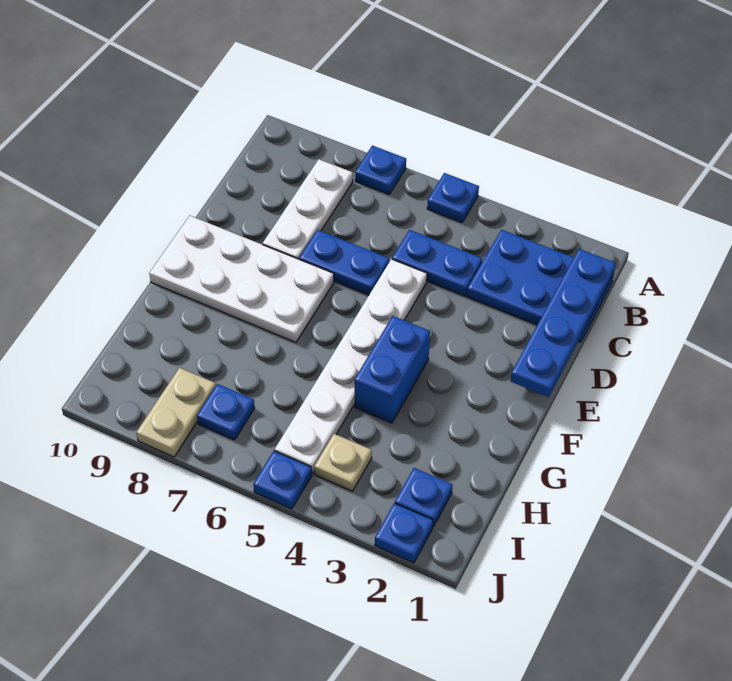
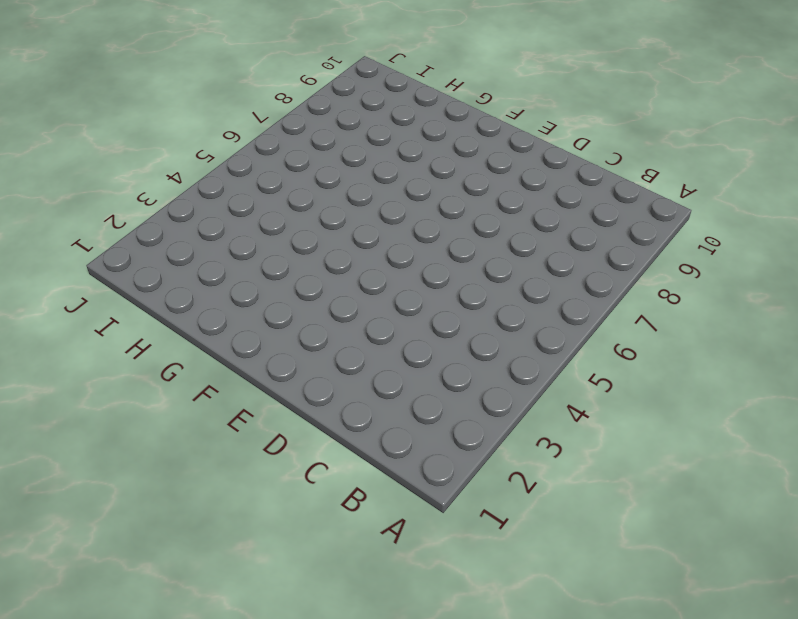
none -> blue plate A5 level 1
none -> blue plate A7 level 1
none -> blue plate B1:C3 level 1

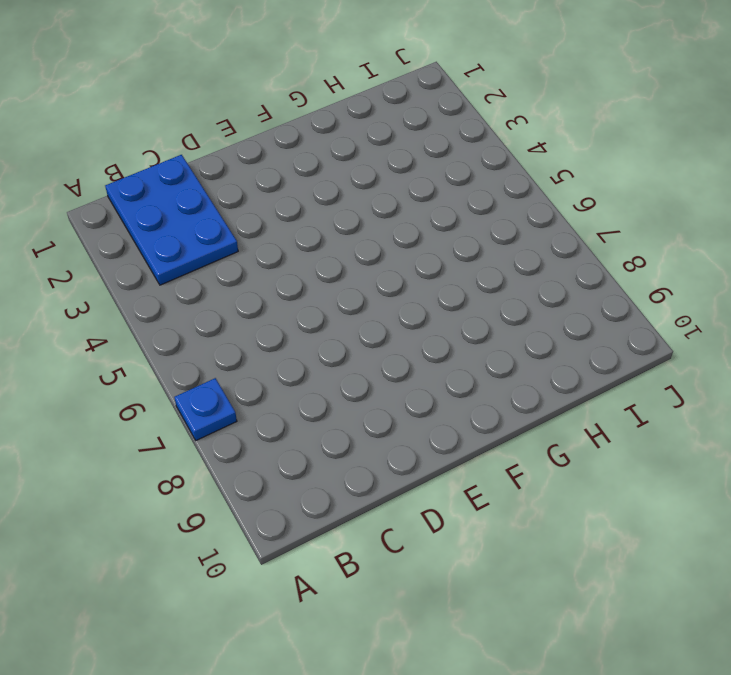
none -> blue plate A5 level 1
none -> white plate B8:D8 level 1
none -> blue plate C4:C5 level 1

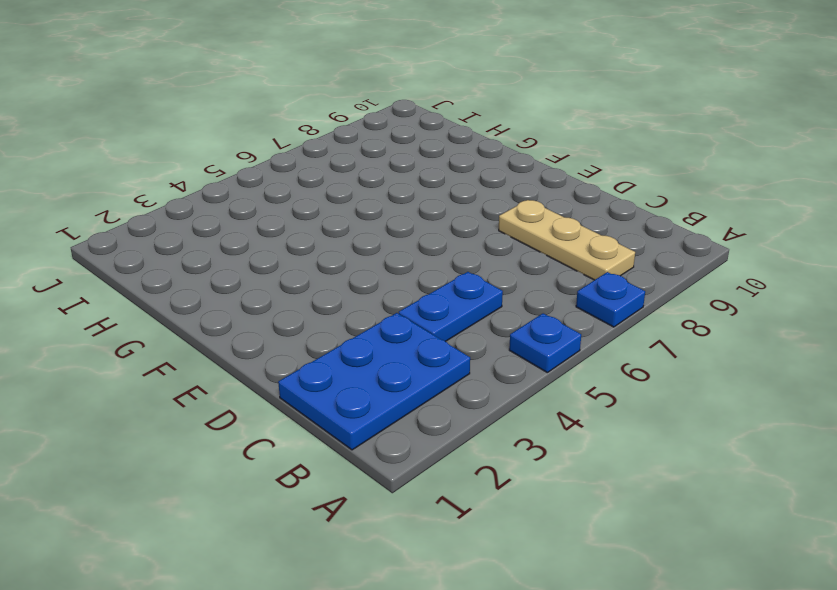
tan plate B8:D8 level 1 -> white plate B8:D8 level 1
none -> white plate D5:I5 level 1
none -> blue plate D6:D7 level 1
none -> white plate E7:F10 level 1

